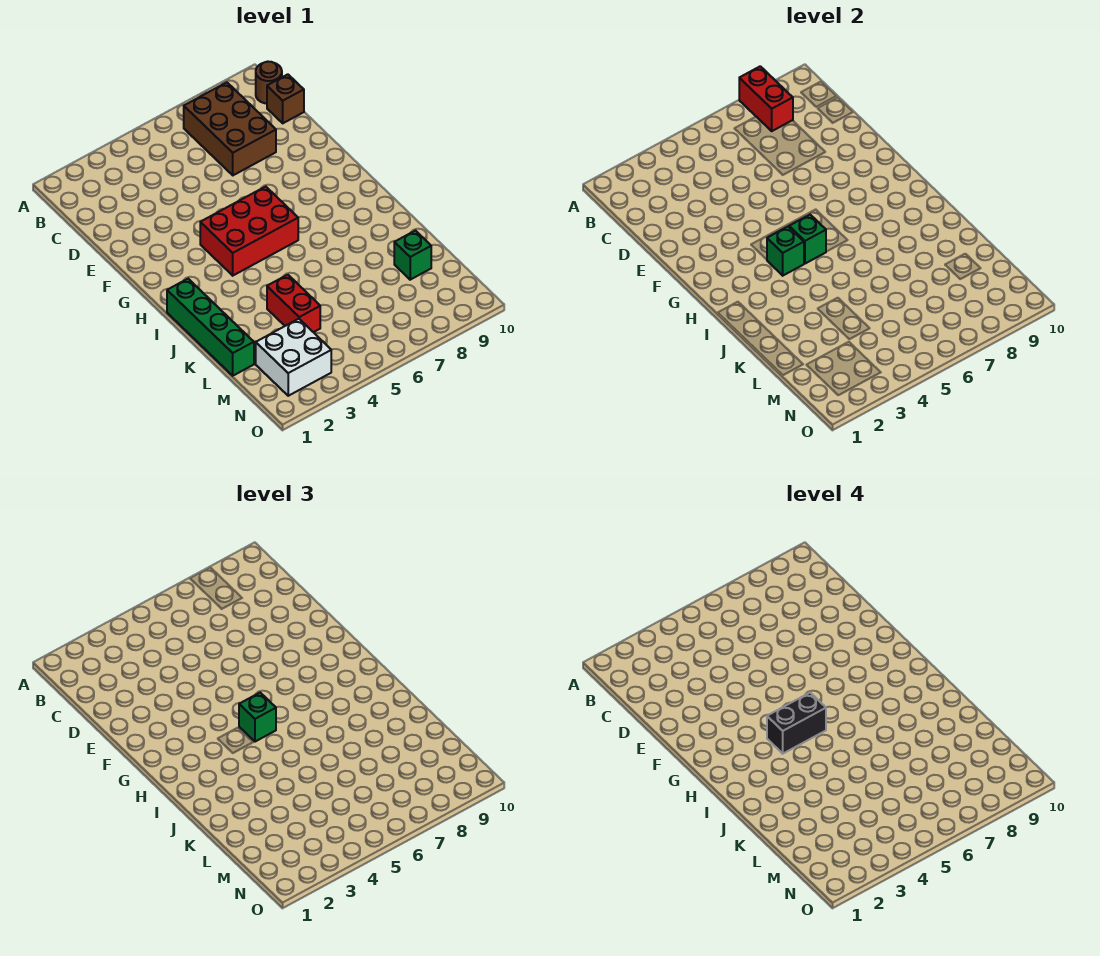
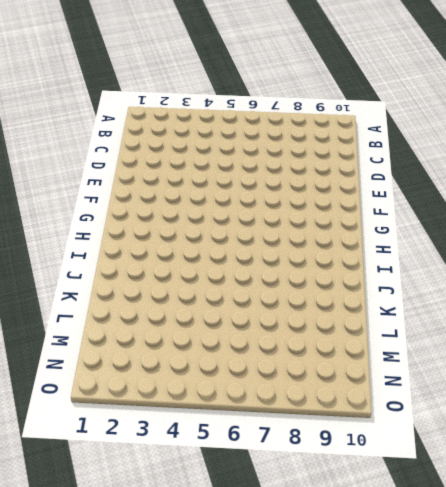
none -> brown brick B7:D8 level 1
none -> brown round brick B10 level 1
none -> brown brick C10 level 1

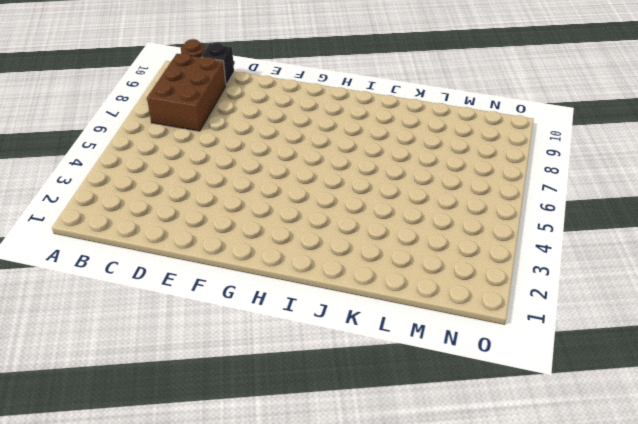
brown brick B7:C9 level 1 -> brown brick B7:D8 level 1
black brick C10 level 1 -> brown brick C10 level 1
none -> red brick G4:H6 level 1
none -> green brick I1:L1 level 1
none -> red brick K4:L4 level 1

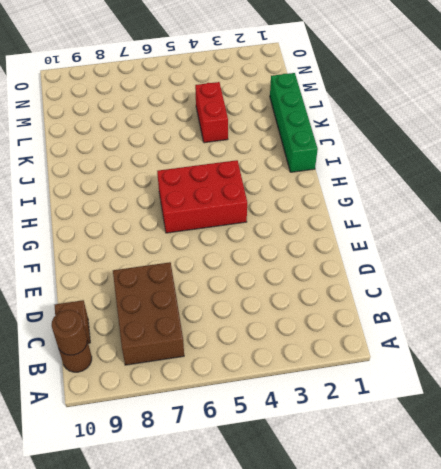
brown round brick B10 level 2 -> none
none -> green brick L9 level 1
none -> white brick M2:N3 level 1
none -> red brick A8:B8 level 2

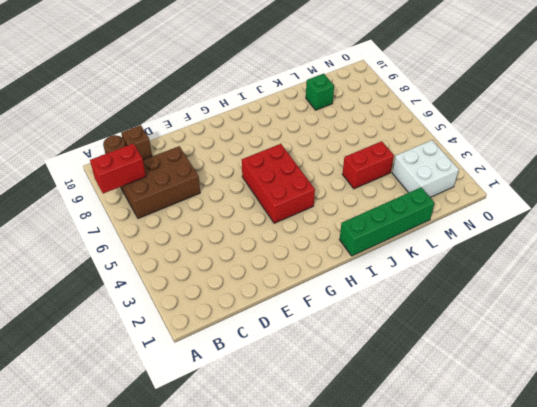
none -> green brick H4 level 2
none -> green brick H5 level 2
none -> green brick H5 level 3

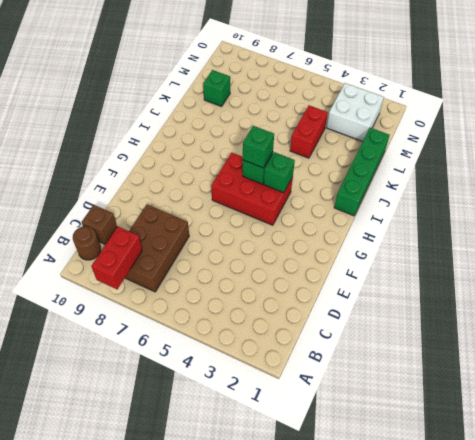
none -> black brick H4:H5 level 4

